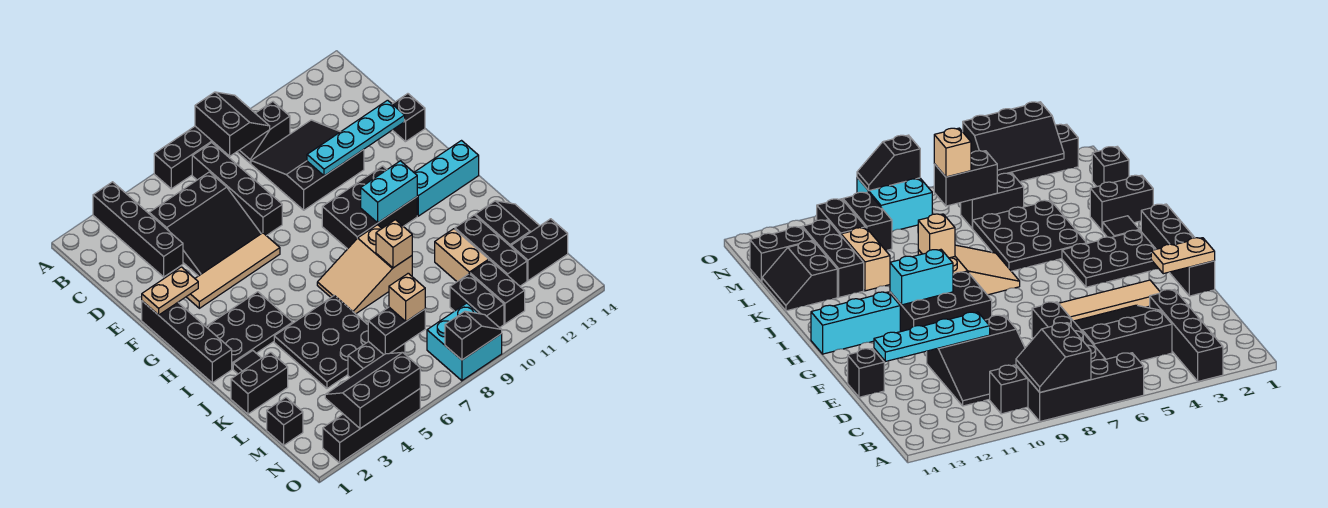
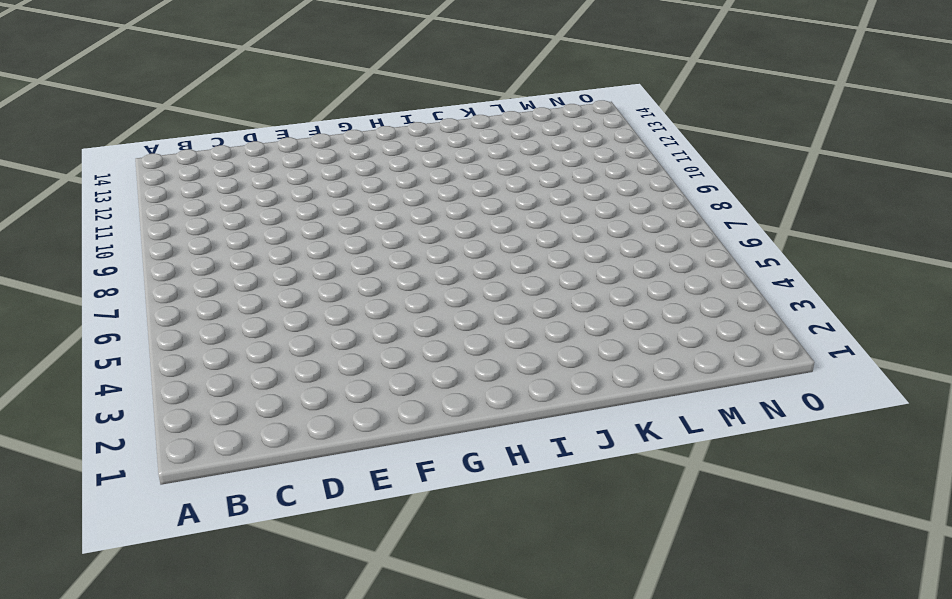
none -> black brick A3:D3 level 1
none -> black brick A6:A9 level 1
none -> black brick B7:E7 level 1
none -> black slope B9:B10 level 1 top 10

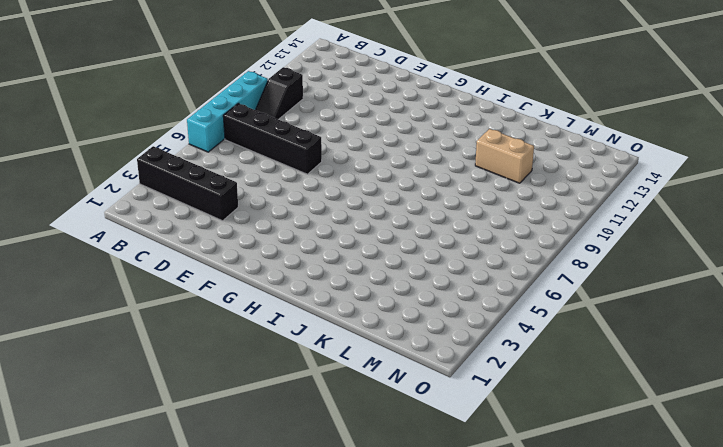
cyan brick A6:A9 level 1 -> black brick A6:A9 level 1
none -> black slope C4:E6 level 1 top C
none -> black slope C9:E11 level 1 top E
none -> black brick E14 level 1
none -> black brick F1:I1 level 1

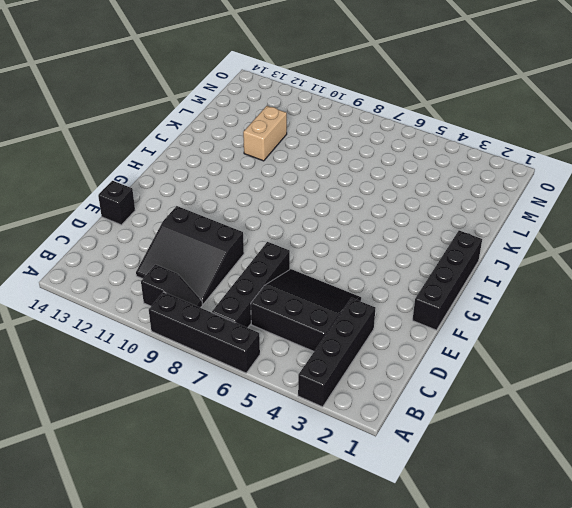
none -> tan tile F3:F6 level 1
none -> black brick G9:H11 level 1
none -> black plate H2:I4 level 1
none -> cyan brick H12:H14 level 1

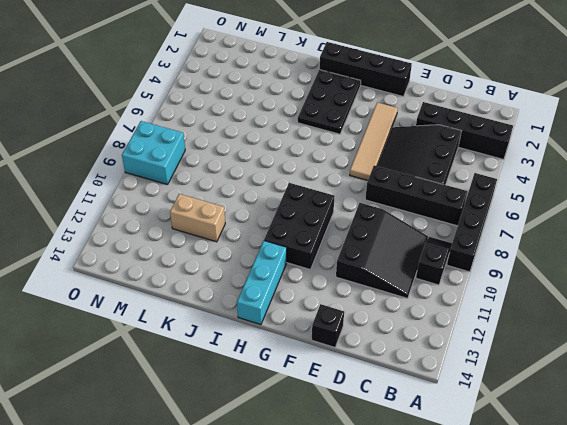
none -> tan slope I7:J9 level 1 top 9
none -> black tile J2 level 1
none -> black plate J4:L6 level 1
none -> black brick K1:K2 level 1

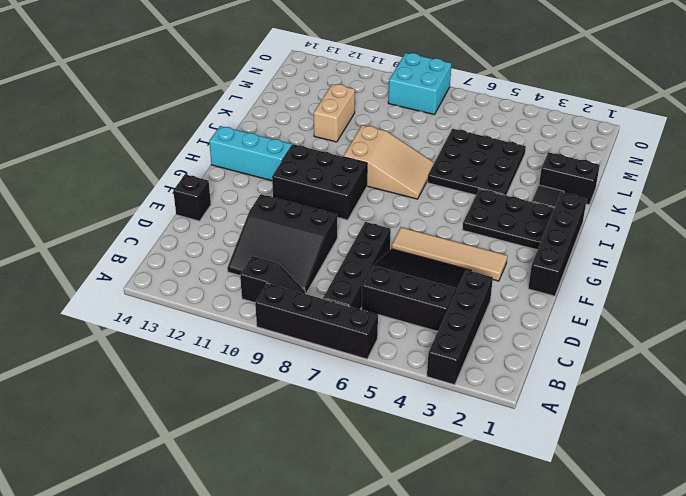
none -> black brick K12:M12 level 1
none -> black slope K13:L14 level 1 top 13
none -> black brick M1 level 1
none -> black brick M5:M6 level 1

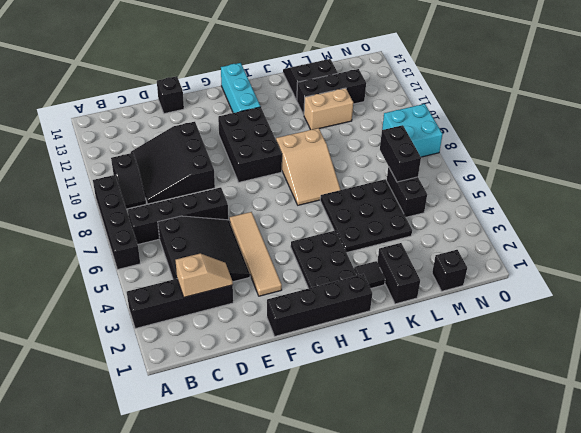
tan slope C3:D3 level 2 top C -> none
none -> black brick M10:N10 level 1
none -> black brick M11:N11 level 1
none -> black brick M13:M14 level 1
none -> black brick O2:O5 level 1

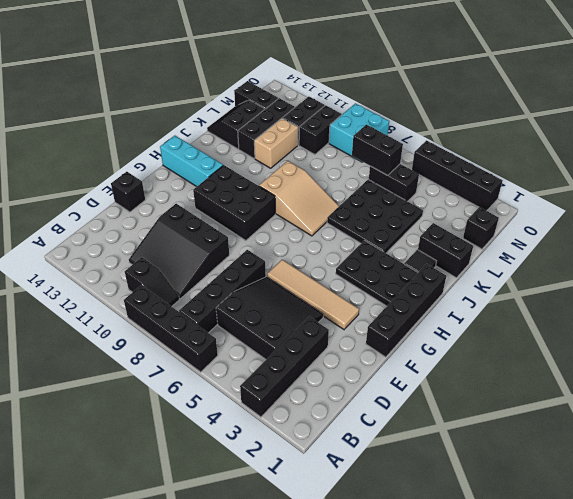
none -> black slope A8:B9 level 2 top 8
none -> cyan plate E10:E13 level 2
none -> tan plate F1:F2 level 2
none -> cyan brick H10:H11 level 2

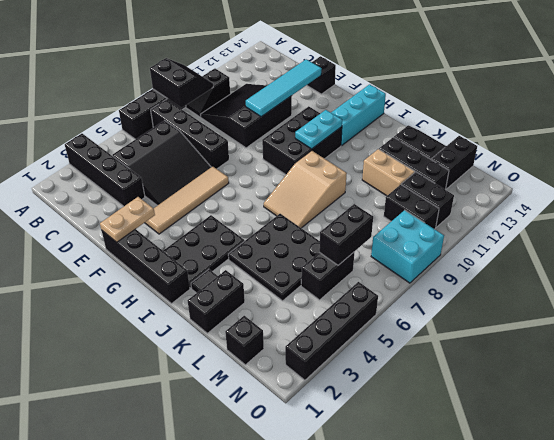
cyan tile E10:E13 level 2 -> cyan plate E10:E13 level 2
cyan plate H10:H11 level 2 -> cyan brick H10:H11 level 2
none -> tan brick J9 level 2
none -> black slope N3:O5 level 2 top O
none -> black slope O8:O9 level 2 top 8
none -> tan brick M7 level 3

